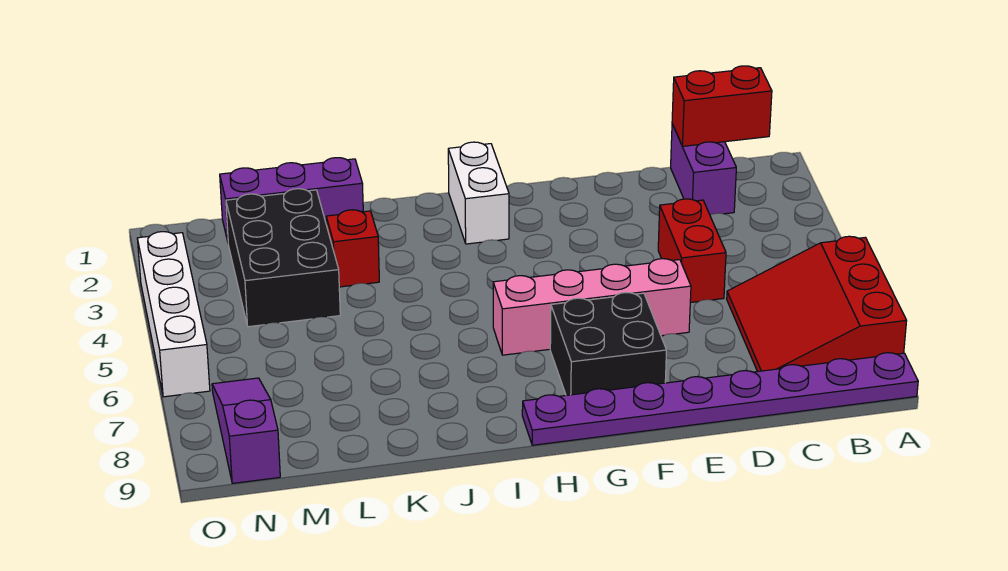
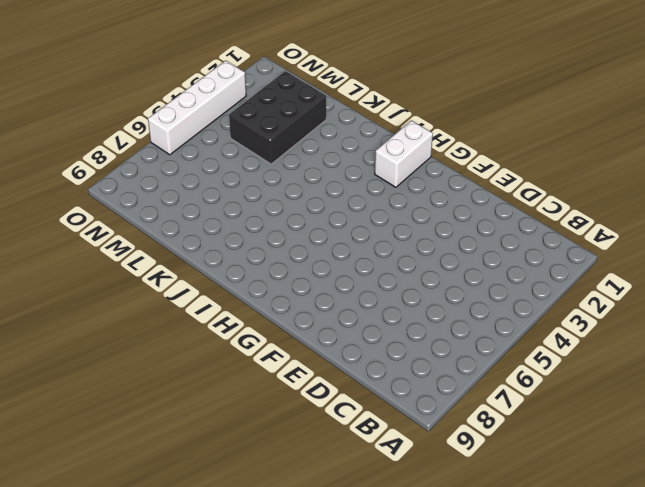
none -> red slope A6:C8 level 1 top A
none -> purple plate A9:H9 level 1
none -> purple brick C1:C2 level 1

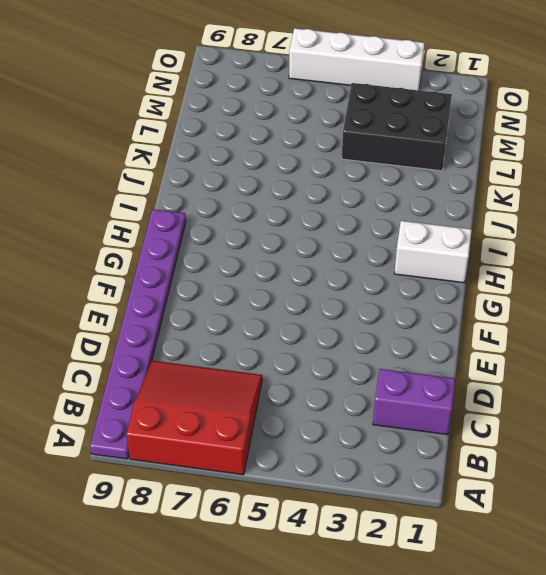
none -> red brick D4:D5 level 1
none -> pink brick E6:H6 level 1
none -> black brick F7:G8 level 1

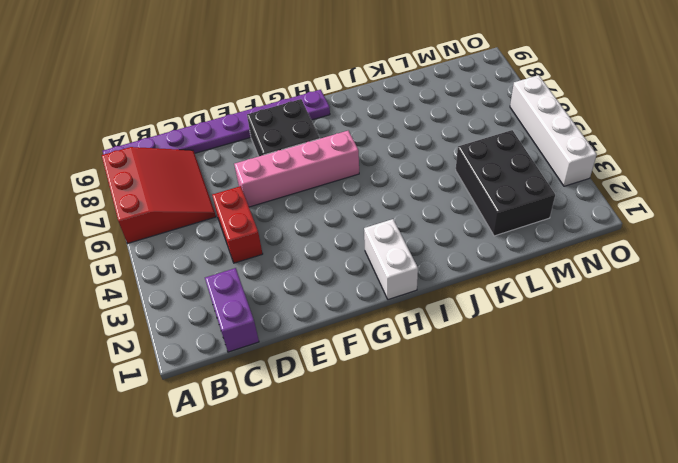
none -> purple brick K1:M1 level 1
none -> red brick K3 level 1
none -> purple slope N7:N9 level 1 top 9

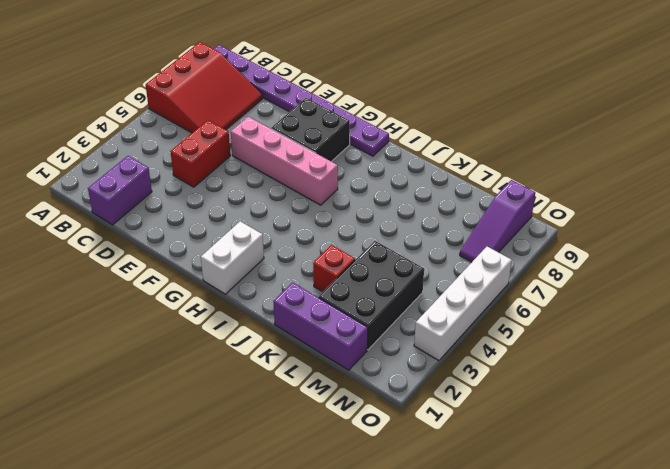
none -> red brick B1:C1 level 2

